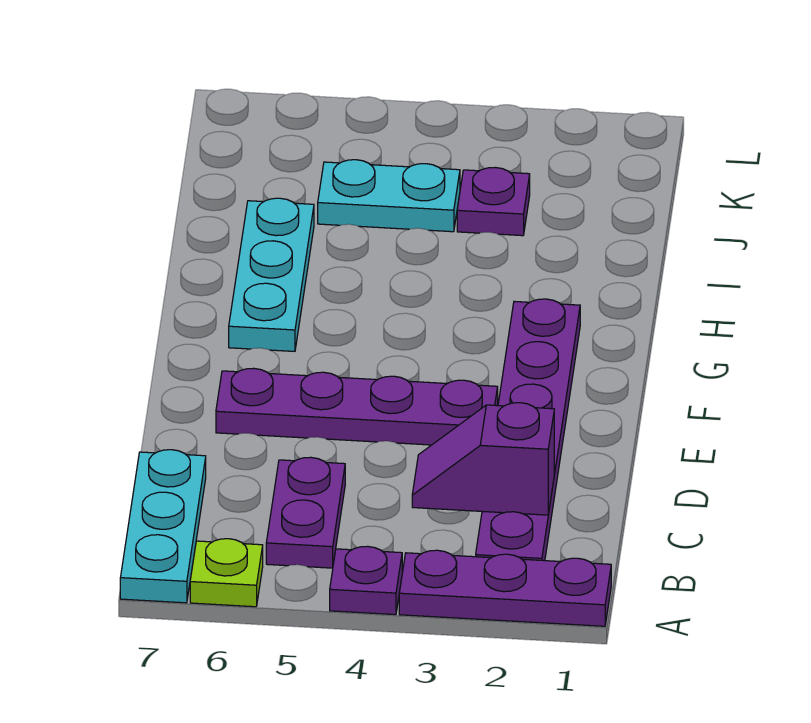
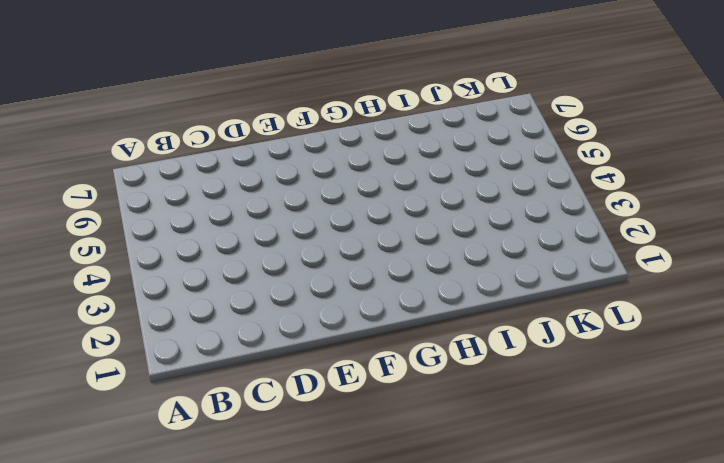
none -> purple plate A1:A3 level 1
none -> purple plate A4 level 1

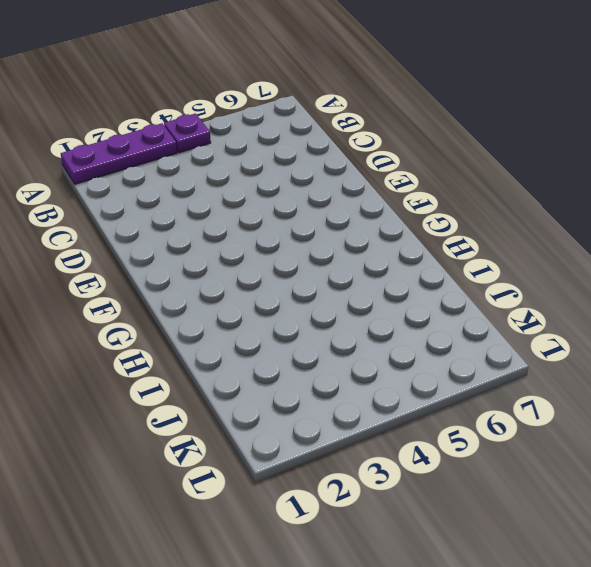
none -> lime plate A6 level 1
none -> cyan plate A7:C7 level 1

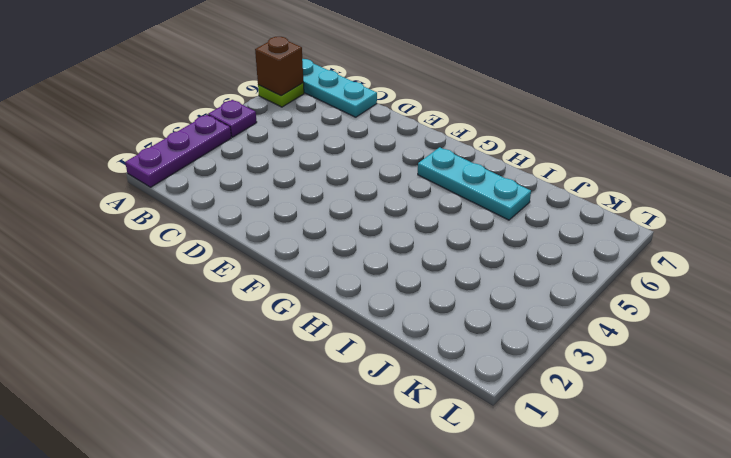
brown brick A6 level 2 -> none
none -> purple plate B2:G2 level 1
none -> purple plate B5:C5 level 1

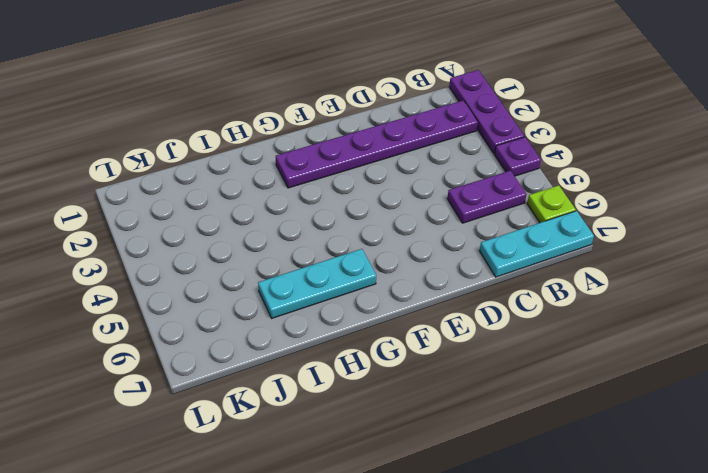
none -> purple plate E3:E6 level 1
none -> purple plate J3 level 1

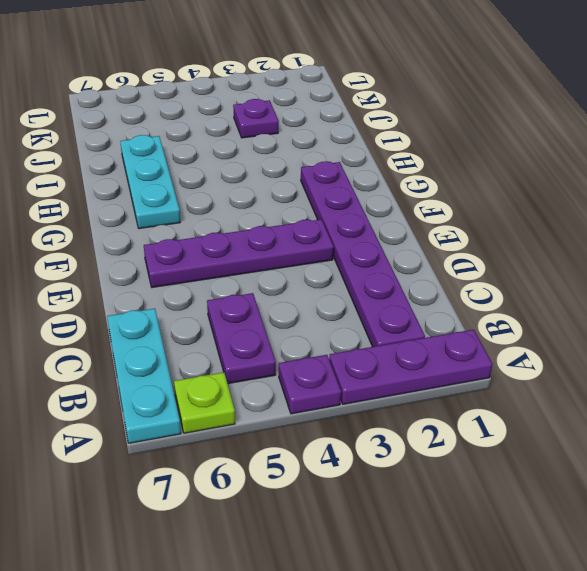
none -> cyan plate J4:J5 level 1
none -> purple slope C2:C3 level 2 top 2

